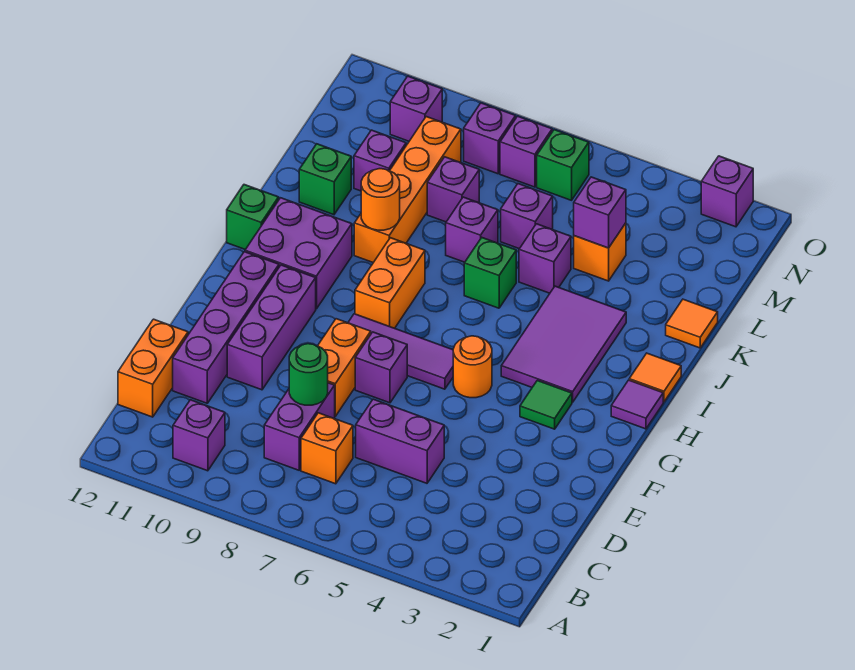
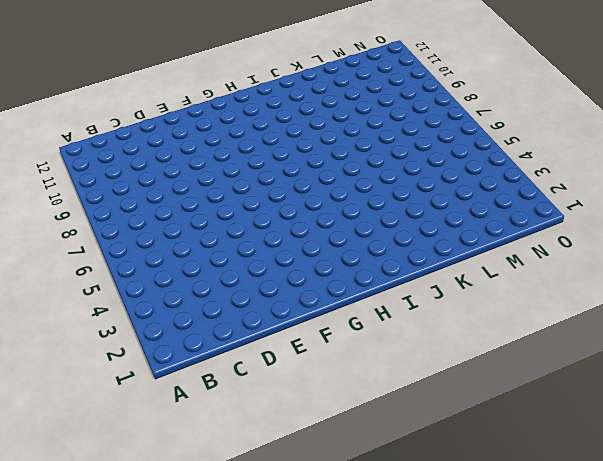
none -> purple brick B10 level 1
none -> orange brick C7 level 1
none -> purple brick C8:D8 level 1
none -> orange brick C12:D12 level 1

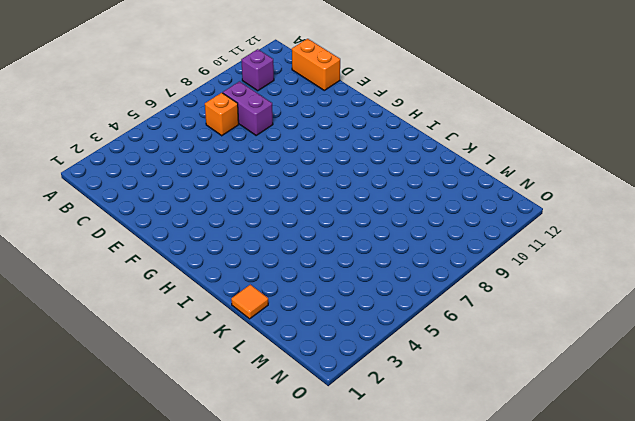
none -> purple brick D5:D6 level 1
none -> purple brick D11:G11 level 1
none -> orange brick E8:F8 level 1
none -> purple brick E10:G10 level 1

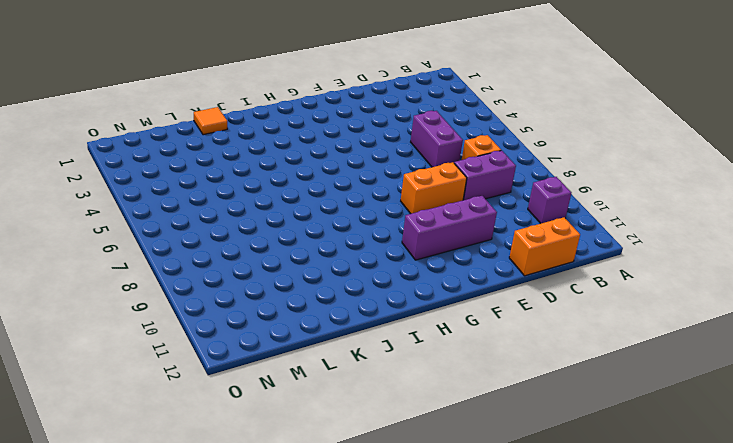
none -> purple brick D11:G11 level 1
none -> purple brick F7 level 1
none -> green tile G3 level 1
none -> orange round brick G5 level 1

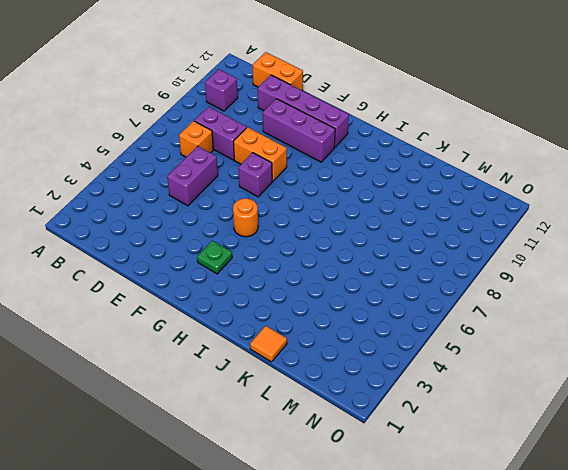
green plate G3 level 1 -> green tile G3 level 1
none -> purple tile G6:G8 level 1
none -> purple tile H1 level 1
none -> purple tile H3:J4 level 1
none -> orange brick H8:I8 level 1

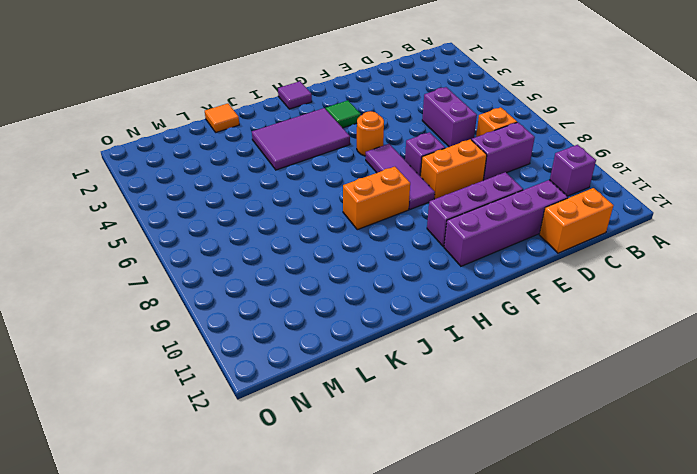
none -> purple brick H10:I11 level 1
none -> orange tile I1 level 1
none -> green brick I12 level 1
none -> green brick J6 level 1

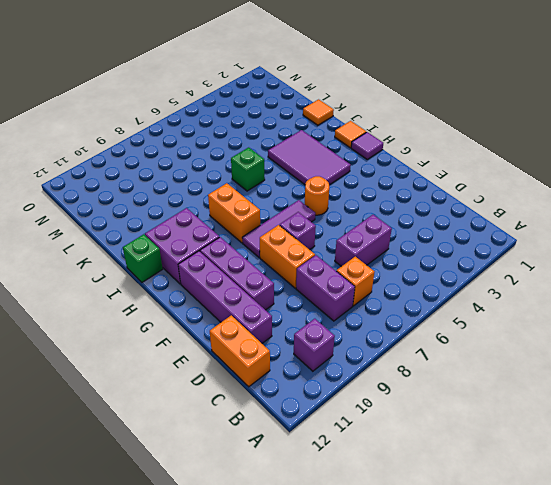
none -> green tile G3 level 1
none -> orange brick J9:M9 level 1
none -> purple brick K5 level 1
none -> purple brick K7 level 1

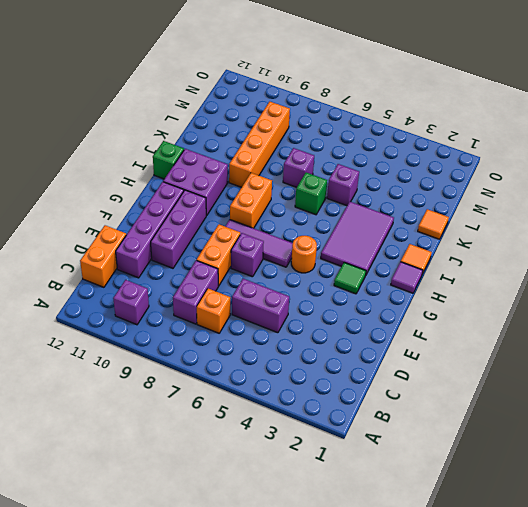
none -> green brick K11 level 1
none -> orange brick L4 level 1
none -> purple brick L6 level 1
none -> purple brick L8 level 1

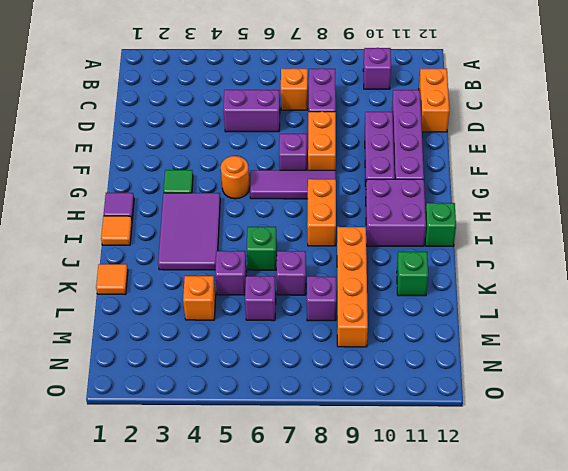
none -> purple brick L10 level 1
none -> green brick N6 level 1
none -> purple brick N7 level 1
none -> purple brick N8 level 1

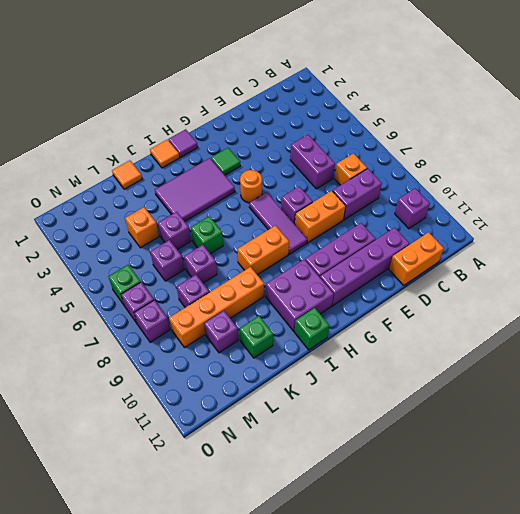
none -> purple brick N10 level 1
none -> purple brick O2 level 1
none -> green round brick D8 level 2
none -> orange round brick J9 level 2

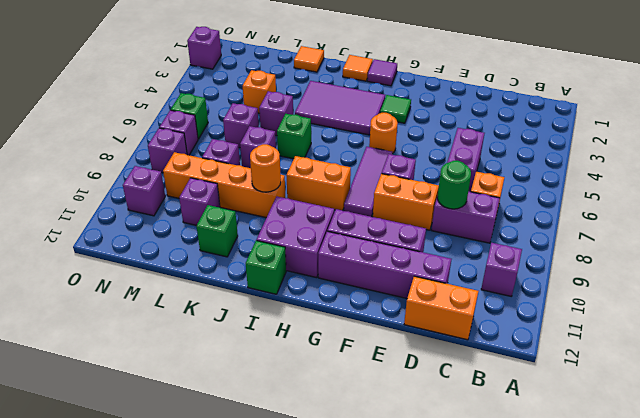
none -> purple brick L4 level 2

